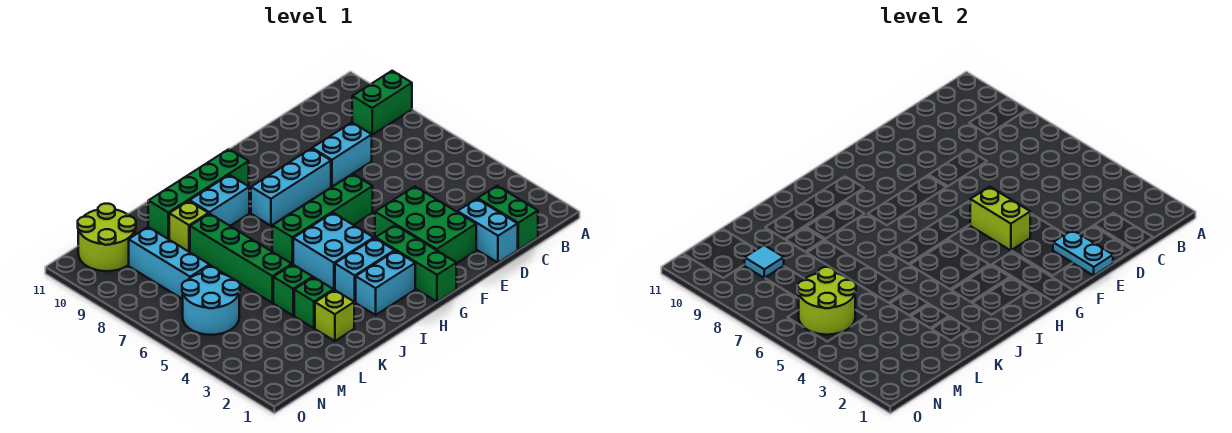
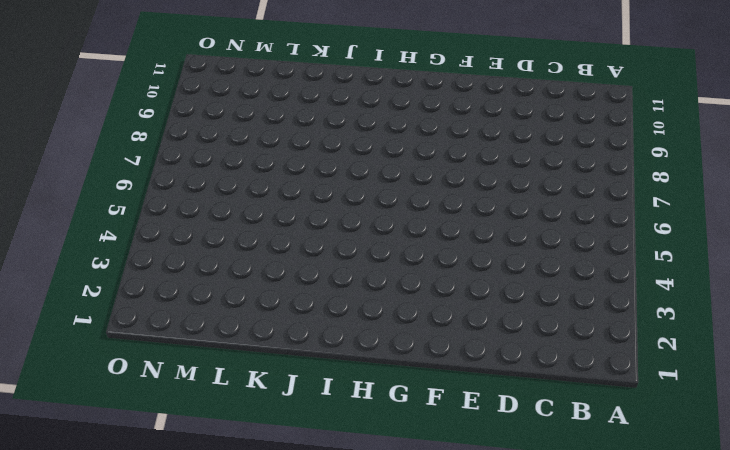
none -> green brick A9:B9 level 1
none -> green brick C1:C2 level 1
none -> cyan brick D1:D2 level 1

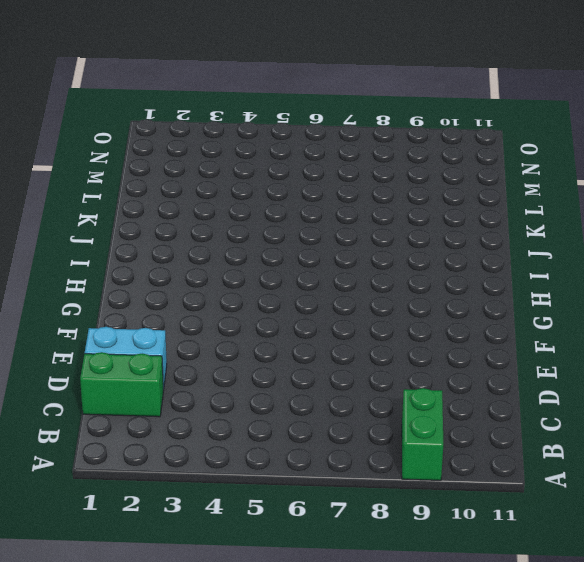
none -> cyan brick D8:E8 level 1
none -> green brick E2:F4 level 1
none -> green brick F6:I6 level 1

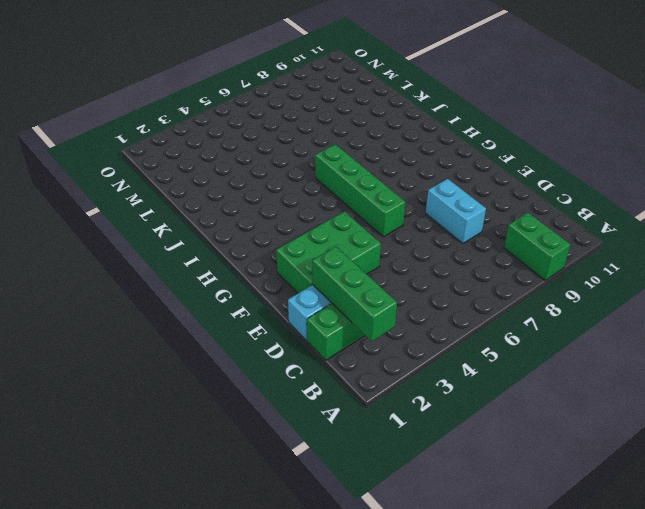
green brick B2:D2 level 2 -> green brick G1:G3 level 1
none -> cyan brick F8:H8 level 1
none -> cyan brick H2:I2 level 1
none -> cyan brick H3:I3 level 1

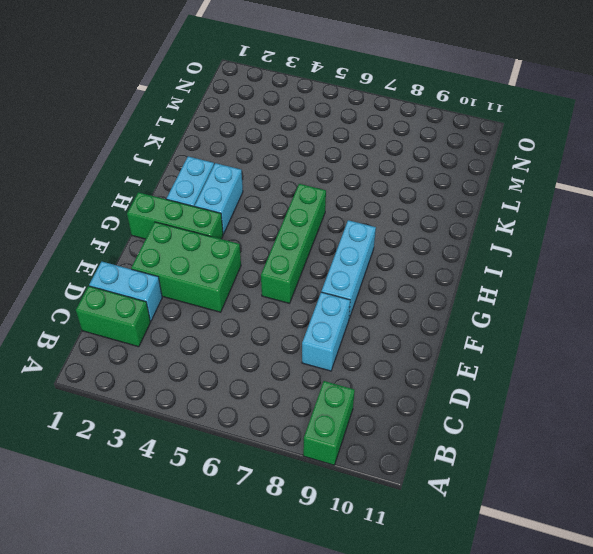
none -> cyan brick H4:I5 level 1
none -> green brick H10:K10 level 1
none -> cyan brick I9:J9 level 1

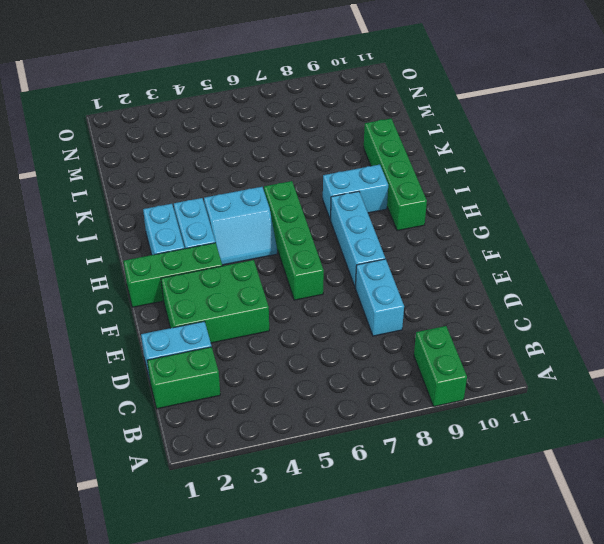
cyan slope H4:I5 level 1 top I -> cyan brick H4:I5 level 1
cyan brick I8:I9 level 1 -> cyan brick I9:J9 level 1
none -> lime brick K2 level 1
none -> green brick K3 level 1
none -> green brick K4 level 1

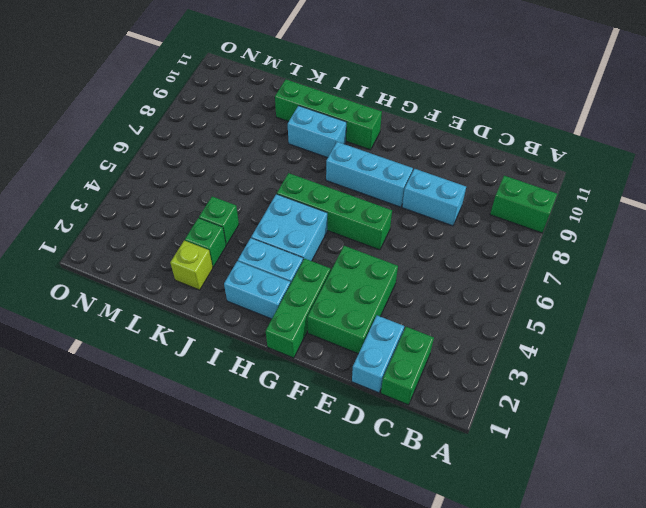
none -> green brick K5:K8 level 1
none -> lime brick K9 level 1
none -> cyan round brick M5:N6 level 1

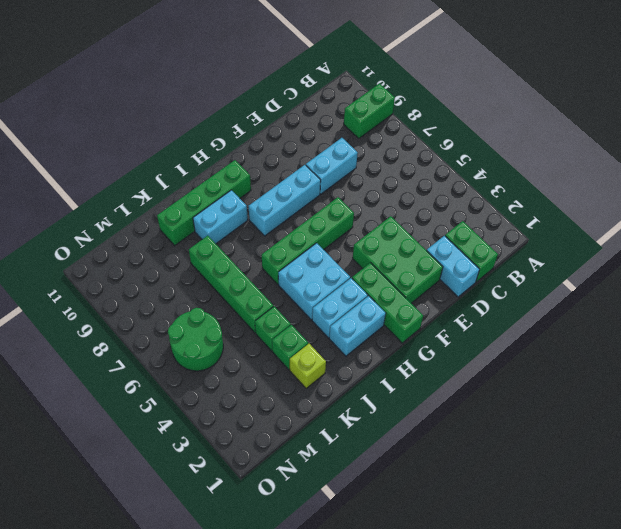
green round brick M5:N6 level 1 -> cyan round brick M5:N6 level 1
none -> lime brick K9 level 1
none -> cyan brick M7:M9 level 1
none -> lime round brick M10:N11 level 1

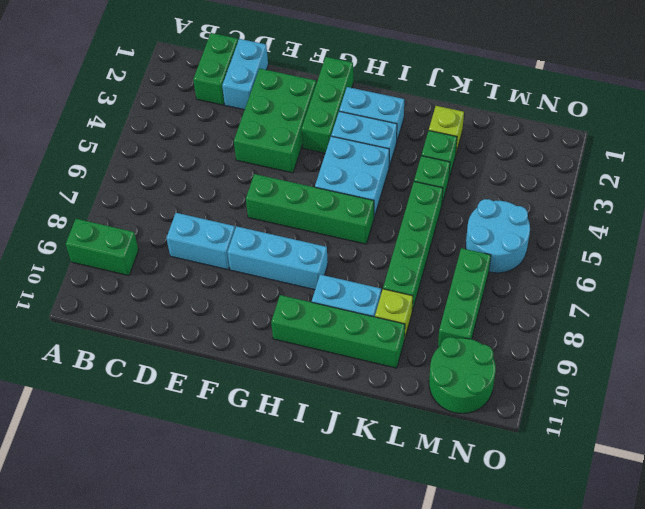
green brick M7:M9 level 1 -> cyan brick M7:M9 level 1
green round brick M10:N11 level 1 -> lime round brick M10:N11 level 1
none -> cyan plate E1:E2 level 2
none -> lime brick F4:F5 level 2
none -> lime round brick M5:N6 level 2

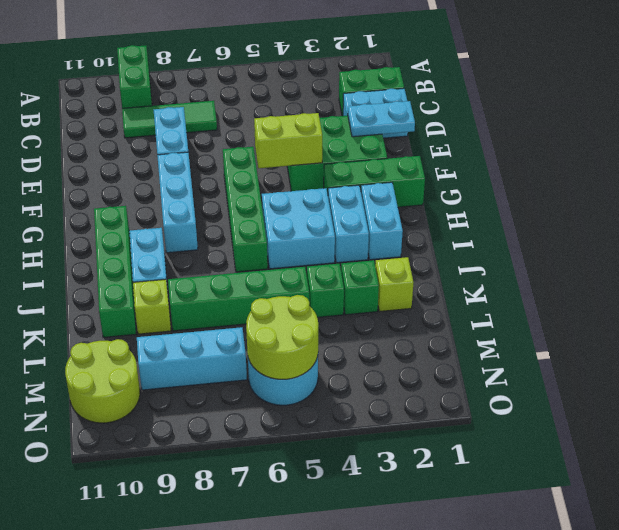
green tile C7:C9 level 1 -> none
none -> cyan tile M9 level 2

